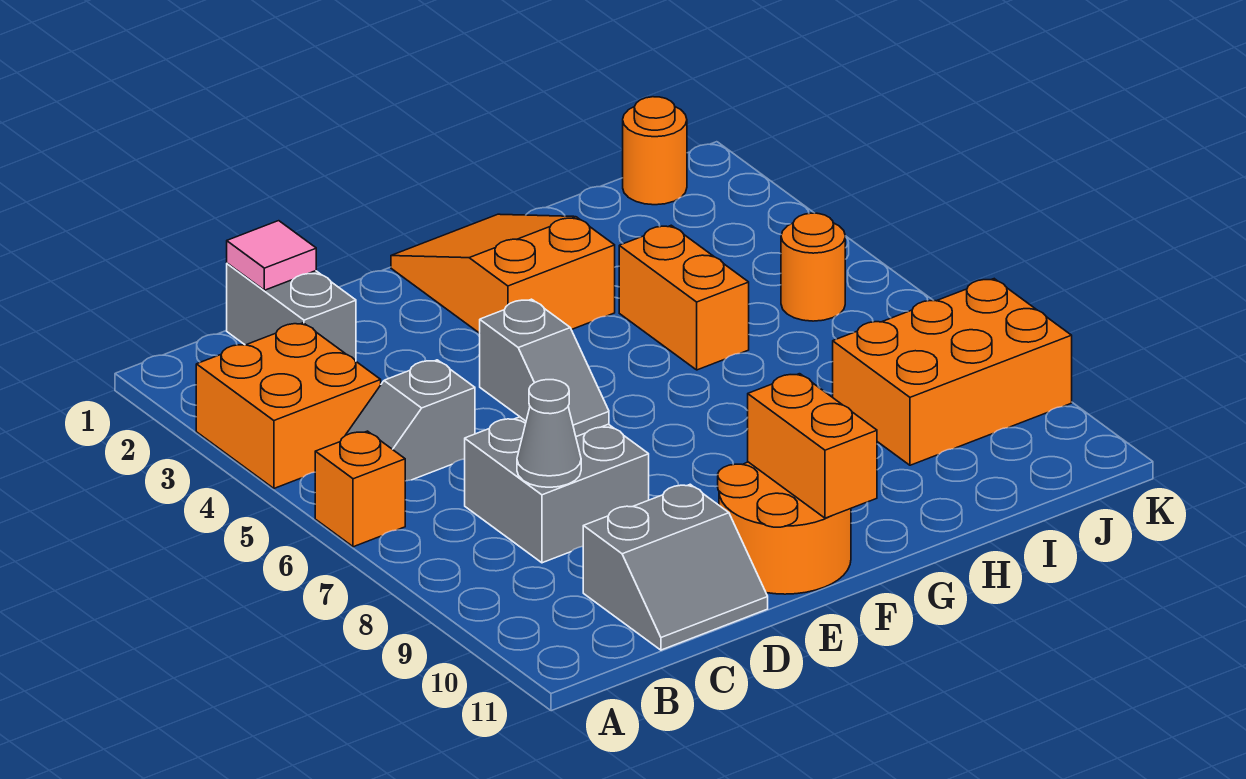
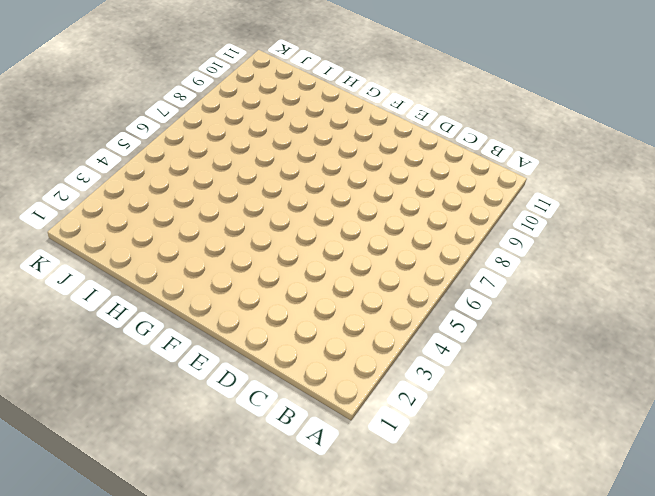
none -> orange brick A3:B4 level 1
none -> orange brick A6 level 1
none -> grey slope B5:C5 level 1 top C

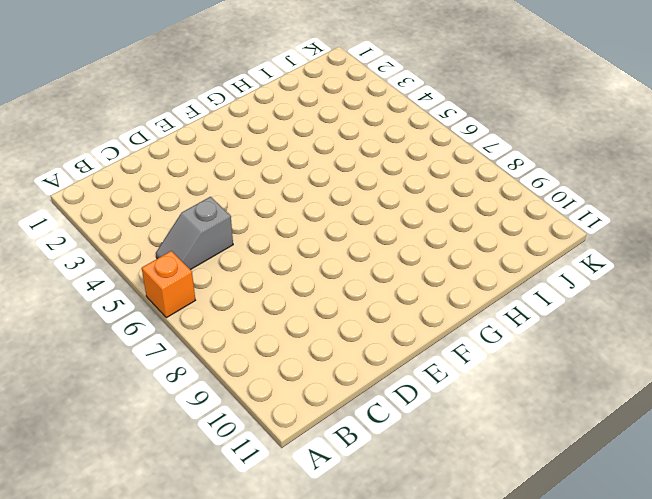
none -> orange brick A3:B4 level 1
none -> grey brick C1:C2 level 1
none -> grey brick C7:D8 level 1

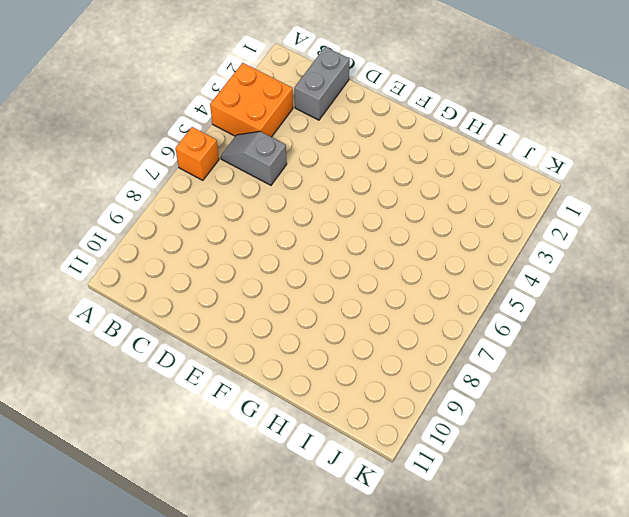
none -> grey brick C7:D8 level 1
none -> grey slope C10:D11 level 1 top 10
none -> orange round brick E10:F11 level 1

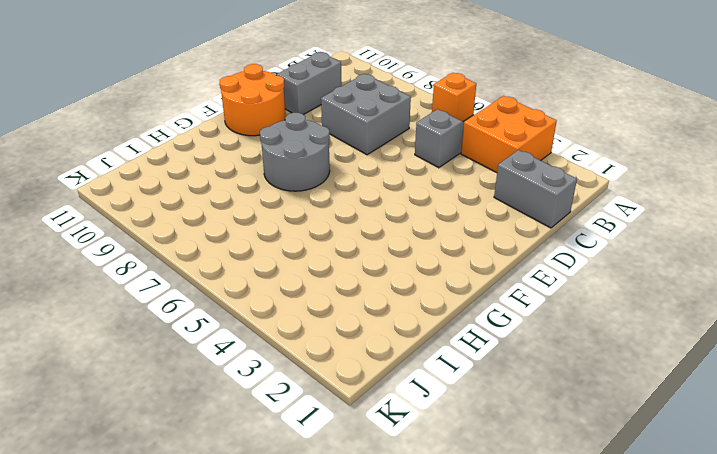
grey round brick F7:G8 level 1 -> none
none -> orange slope F1:G3 level 1 top 3
none -> orange brick H4:H5 level 1
none -> orange brick I8:K9 level 1

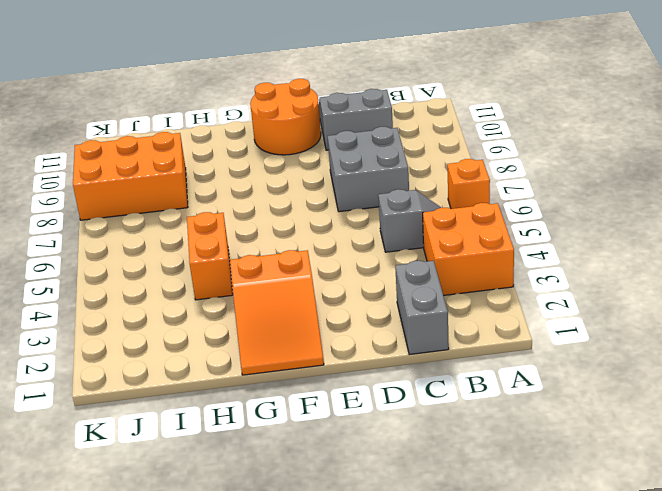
none -> orange round brick J1 level 1
none -> orange round brick J5 level 1
none -> pink tile C1 level 2

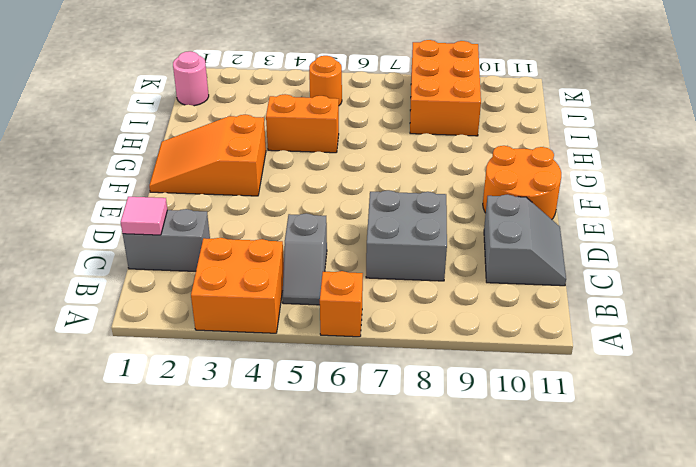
pink round brick J1 level 1 -> orange round brick J1 level 1
none -> grey cone C8 level 2
none -> grey slope D6:D7 level 2 top 6
none -> orange brick F10:F11 level 2

